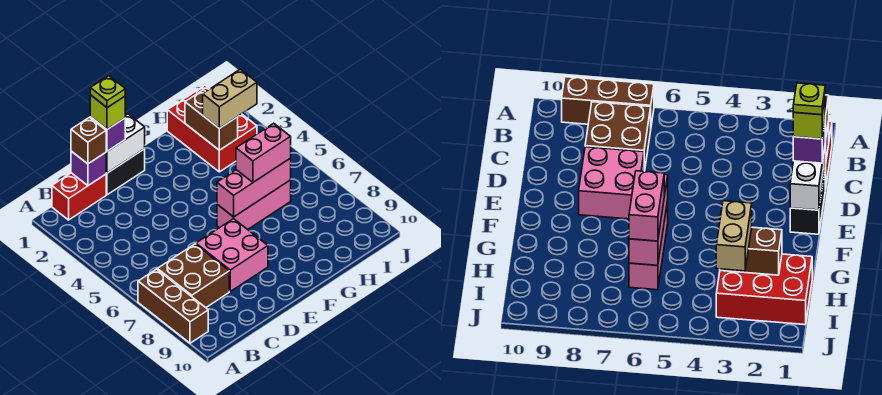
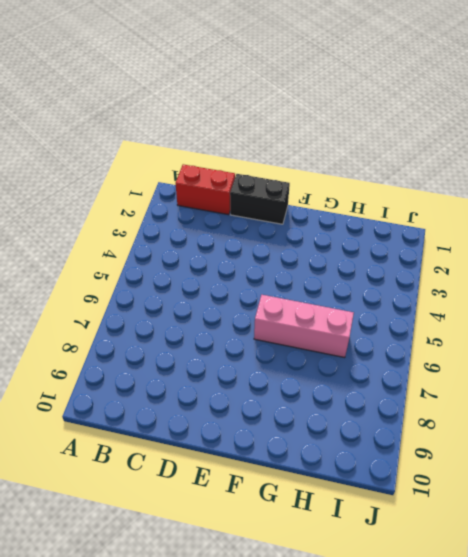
none -> brown brick A7:A9 level 1
none -> brown brick B7:C8 level 1
none -> pink brick D7:E8 level 1

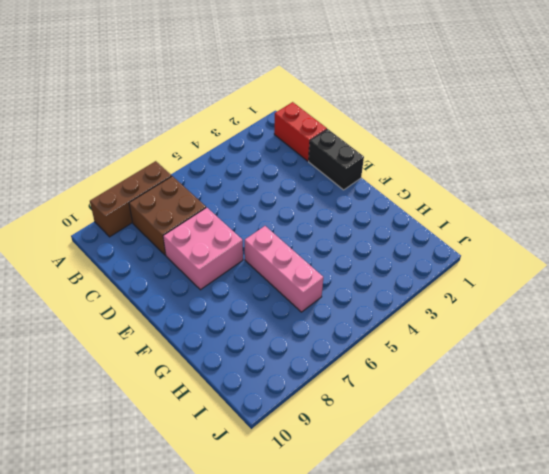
none -> red brick H1:I3 level 1
none -> purple brick C1 level 2
none -> white brick D1:E1 level 2

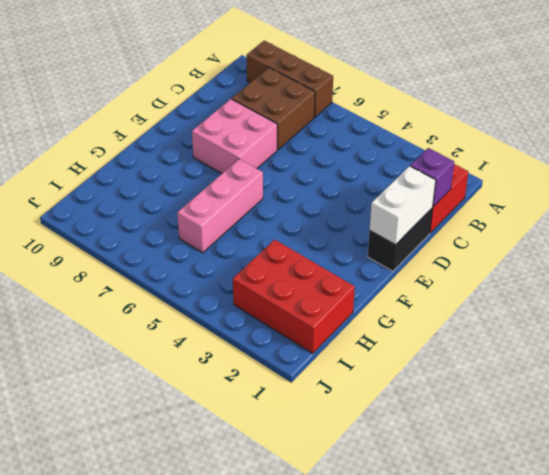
none -> pink brick F6:H6 level 2
none -> brown brick H2:H3 level 2
none -> brown brick C1 level 3

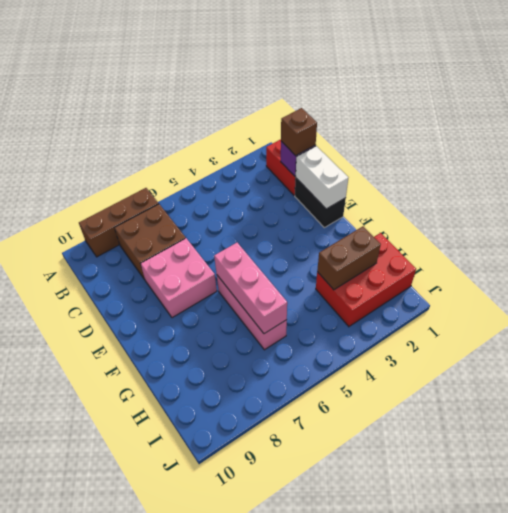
none -> purple brick D1 level 3
none -> pink brick G6:H6 level 3
none -> tan brick H3:I3 level 3

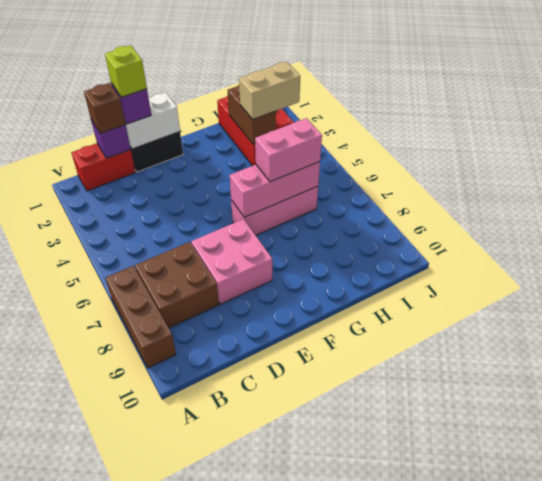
none -> lime plate D1 level 5

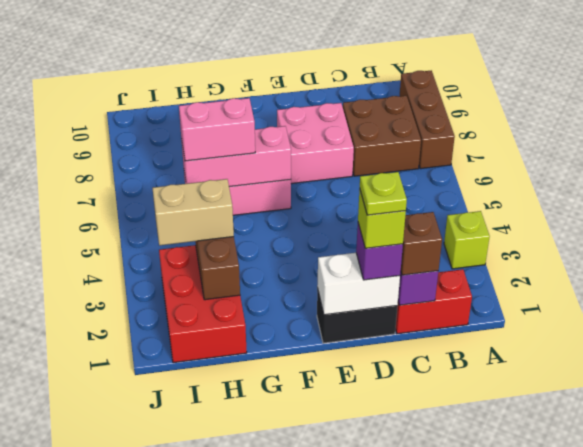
lime brick A3 level 1 -> none

